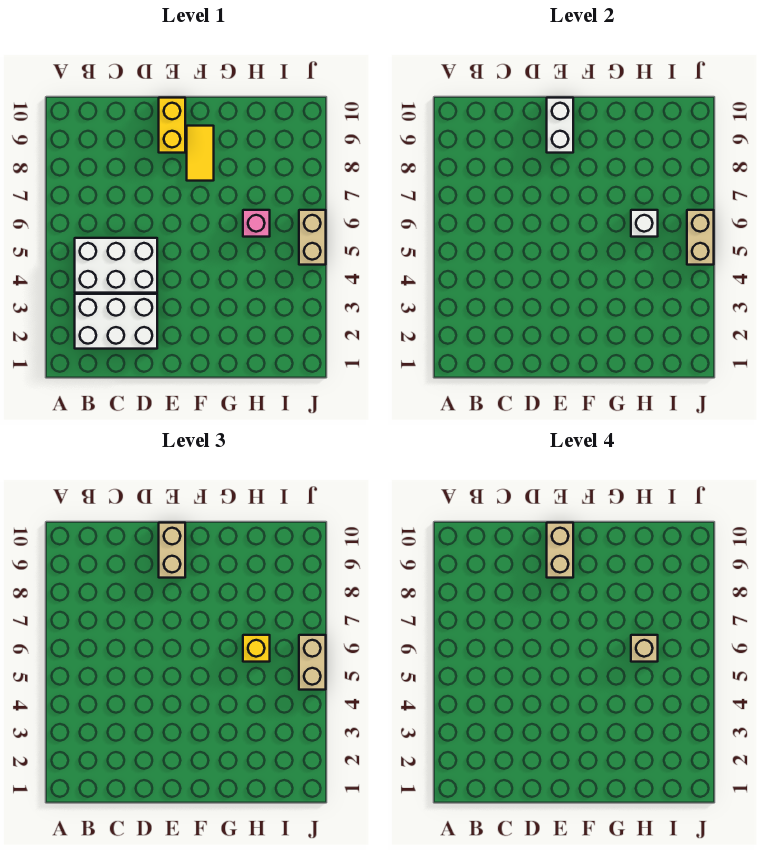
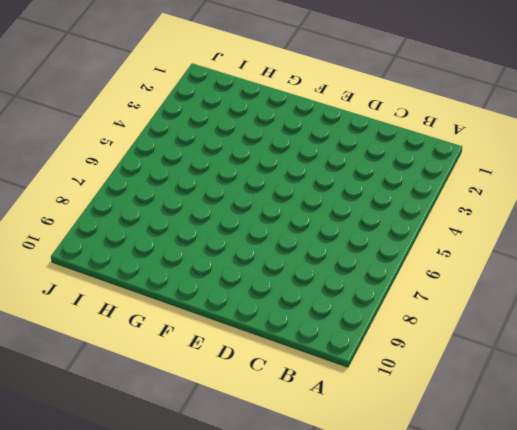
none -> white brick B2:D3 level 1
none -> white brick B4:D5 level 1
none -> yellow brick E9:E10 level 1

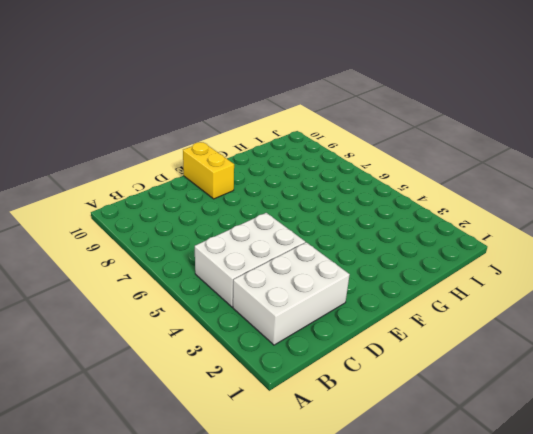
none -> yellow tile F8:F9 level 1
none -> pink brick H6 level 1
none -> tan brick J5:J6 level 1

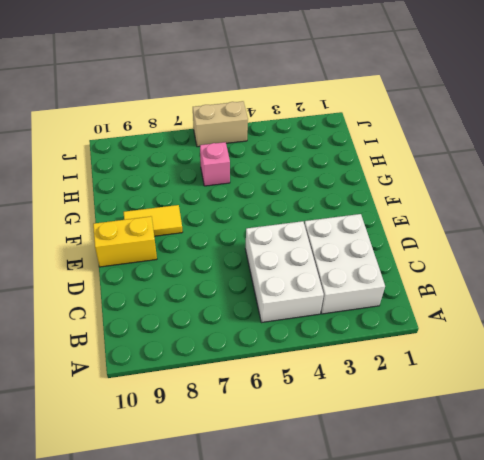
none -> white brick E9:E10 level 2
none -> white brick H6 level 2
none -> tan brick J5:J6 level 2

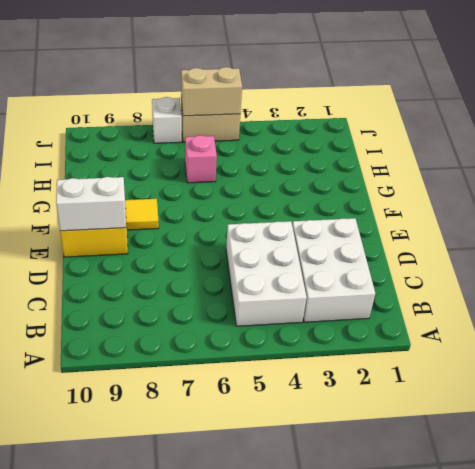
white brick J7 level 1 -> white brick H6 level 2
none -> tan brick E9:E10 level 3
none -> yellow brick H6 level 3
none -> tan brick J5:J6 level 3

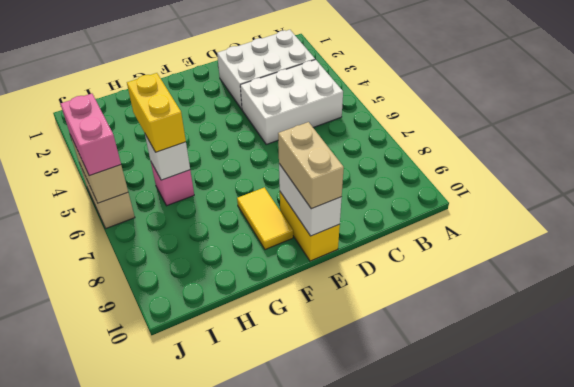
yellow brick H5:H6 level 3 -> yellow brick H6 level 3
pink brick J5:J6 level 3 -> tan brick J5:J6 level 3
none -> tan brick E9:E10 level 4
none -> tan brick H6 level 4

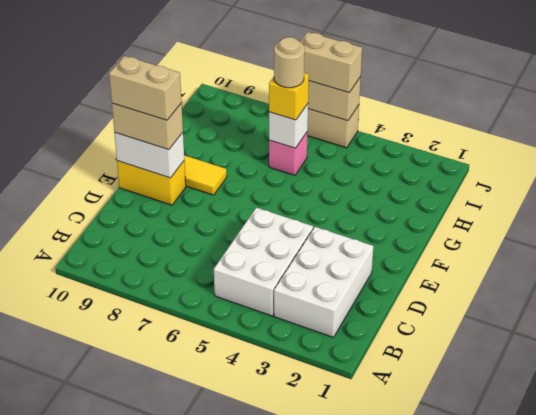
tan round brick H6 level 4 -> tan brick H6 level 4

